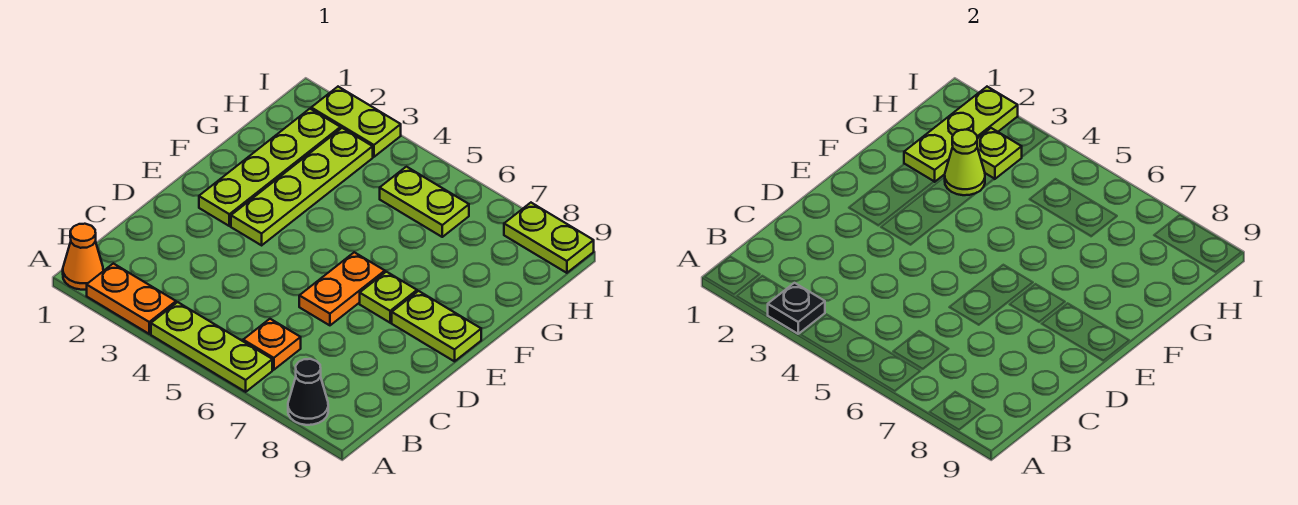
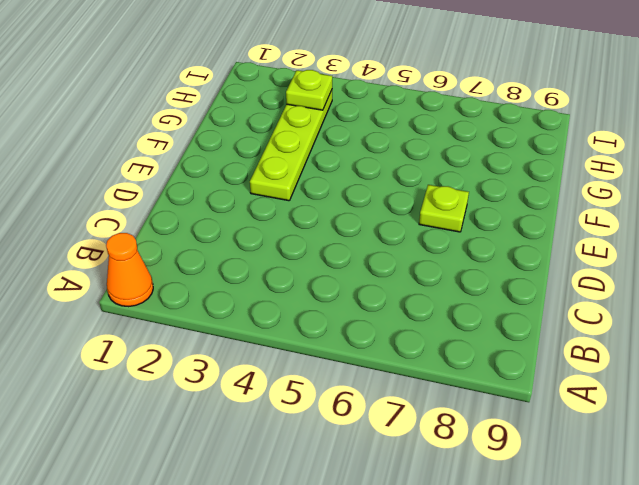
none -> orange plate A2:A3 level 1
none -> lime plate A4:A6 level 1
none -> black cone A8 level 1

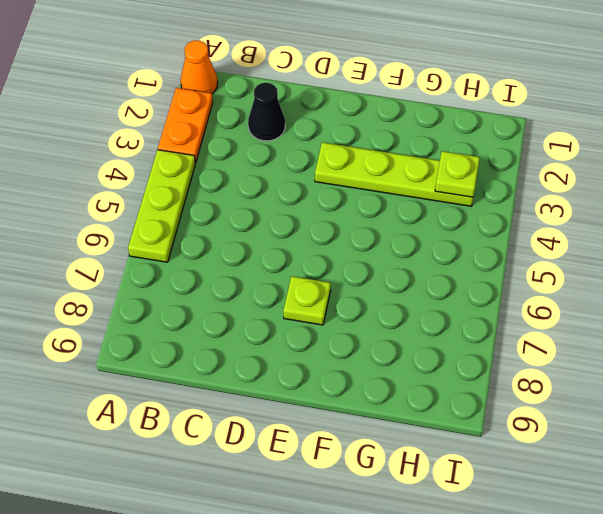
black cone C2 level 1 -> black cone A8 level 1
none -> orange plate B6 level 1
none -> orange plate D6:E6 level 1
none -> lime plate E2:H2 level 1

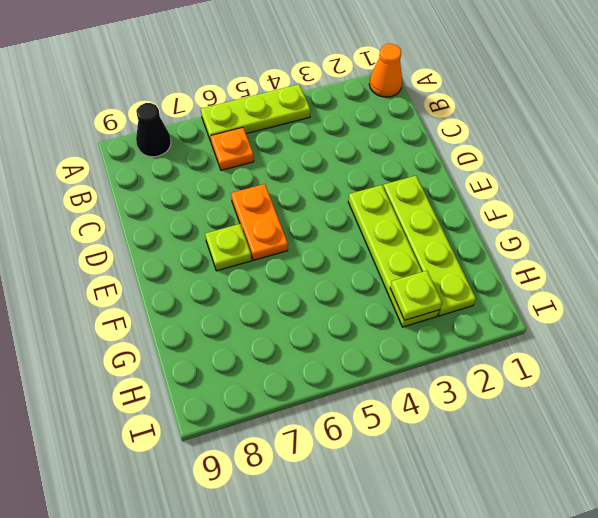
none -> orange plate A2:A3 level 1
none -> lime plate E8:E9 level 1
none -> lime plate H5:H6 level 1

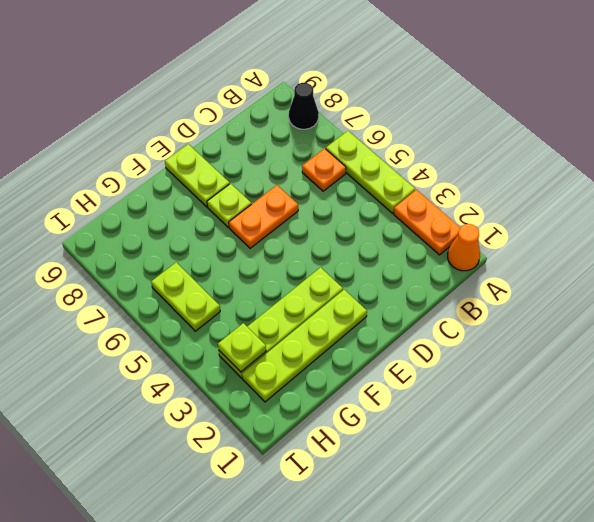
none -> lime plate I2:I3 level 1
none -> lime plate I8:I9 level 1
none -> black plate A3 level 2

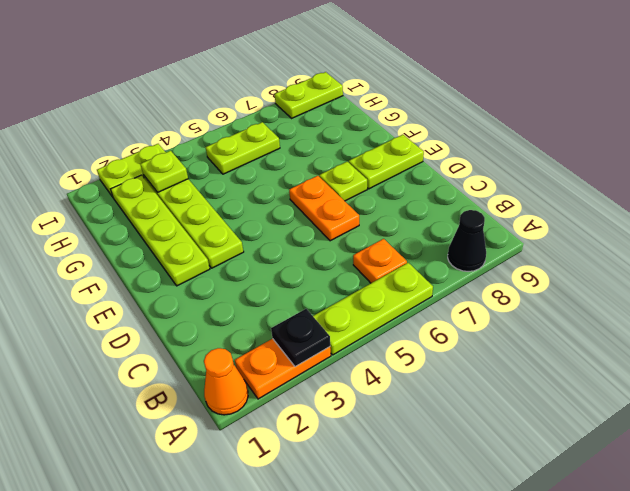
none -> lime plate G2:I2 level 2
none -> lime cone G3 level 2

